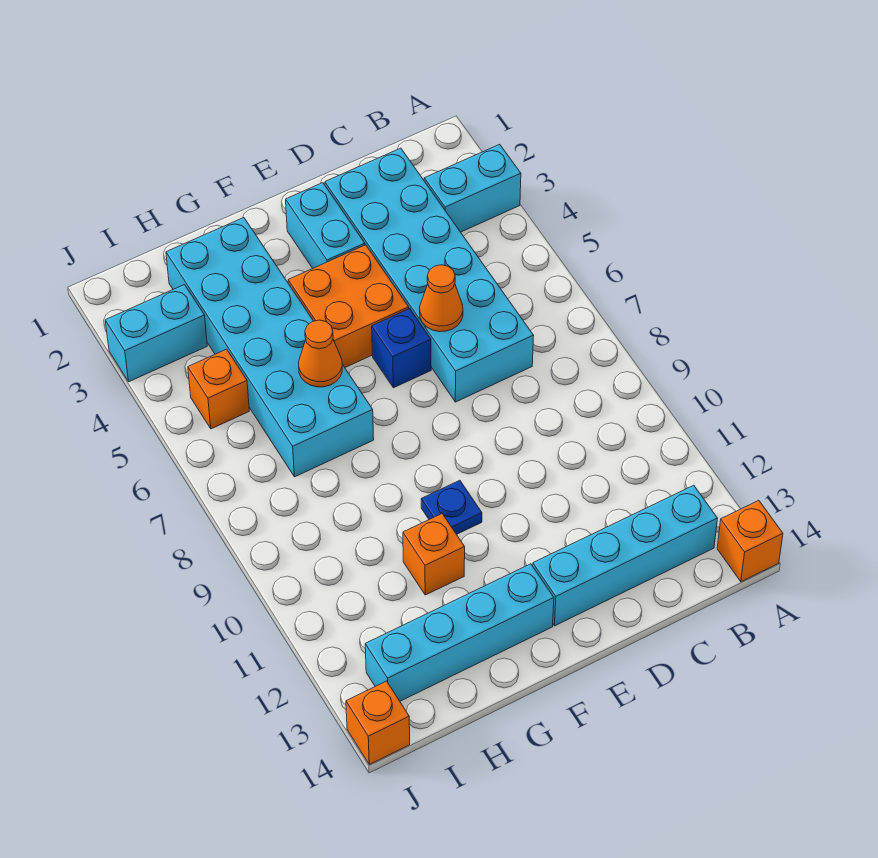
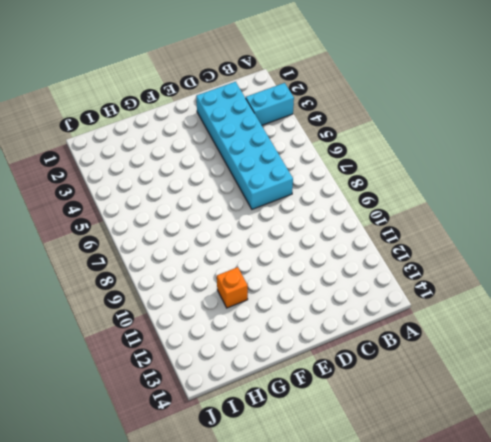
none -> orange brick A14 level 1
none -> cyan brick B13:E13 level 1
none -> cyan brick E2:E3 level 1

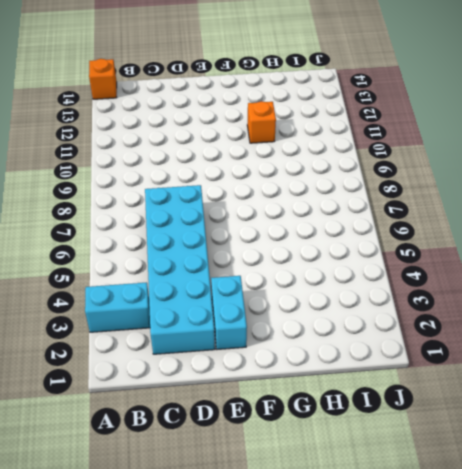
none -> cyan brick B13:E13 level 1
none -> orange brick E4:F5 level 1
none -> blue brick E6 level 1

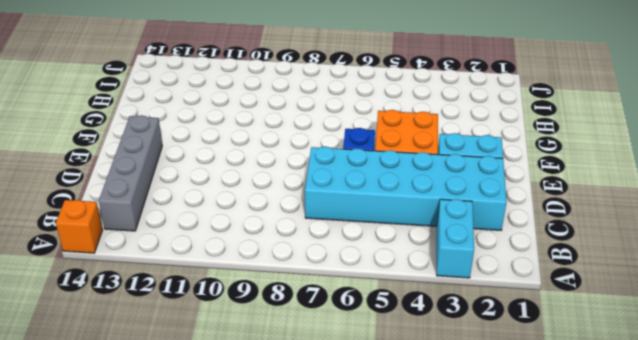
grey brick B13:E13 level 1 -> cyan brick B13:E13 level 1
none -> blue plate F10 level 1
none -> cyan brick F13:I13 level 1
none -> cyan brick G2:H7 level 1

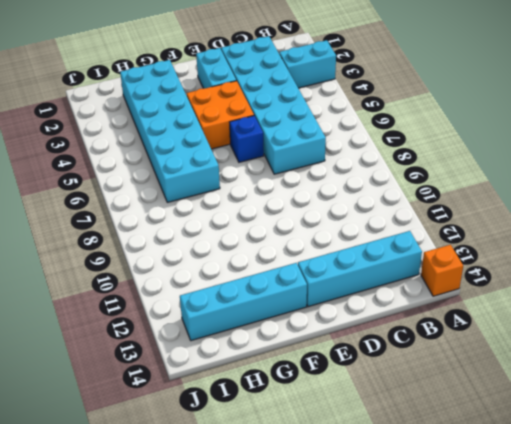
none -> blue plate F10 level 1
none -> orange brick G11 level 1
none -> cyan brick I3:J3 level 1

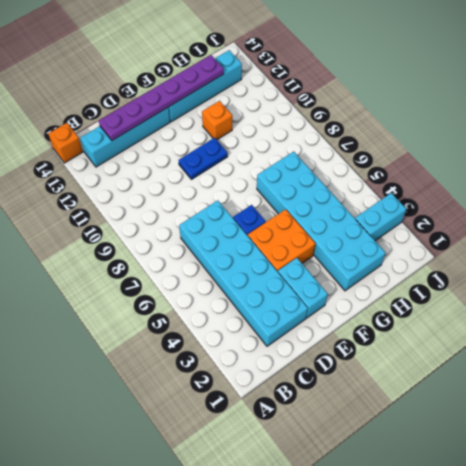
purple plate C13:H13 level 2 -> none
blue plate E10:F10 level 1 -> blue plate F10 level 1
none -> cyan brick A3:B3 level 1
none -> orange brick I5 level 1
none -> orange brick J14 level 1

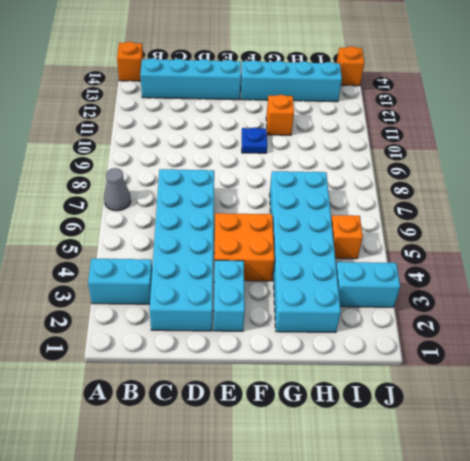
grey cone A7 level 1 -> none
none -> blue brick E6 level 1
none -> orange cone D6 level 2
none -> orange cone G6 level 2

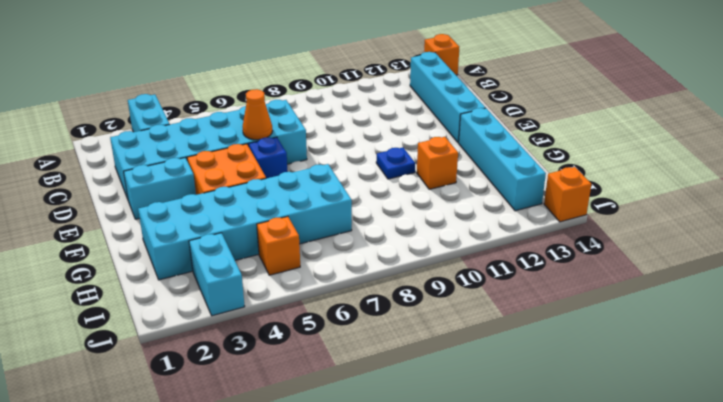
none -> orange cone G6 level 2

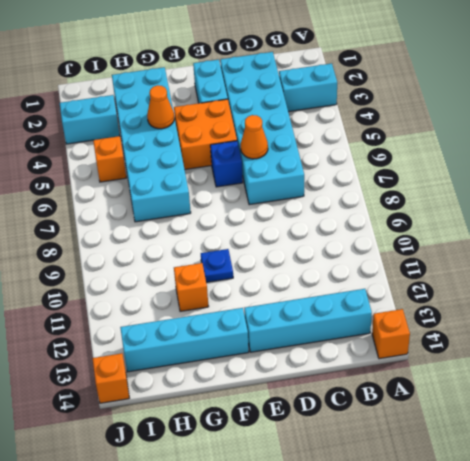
orange cone G4 level 2 -> orange cone G6 level 2

